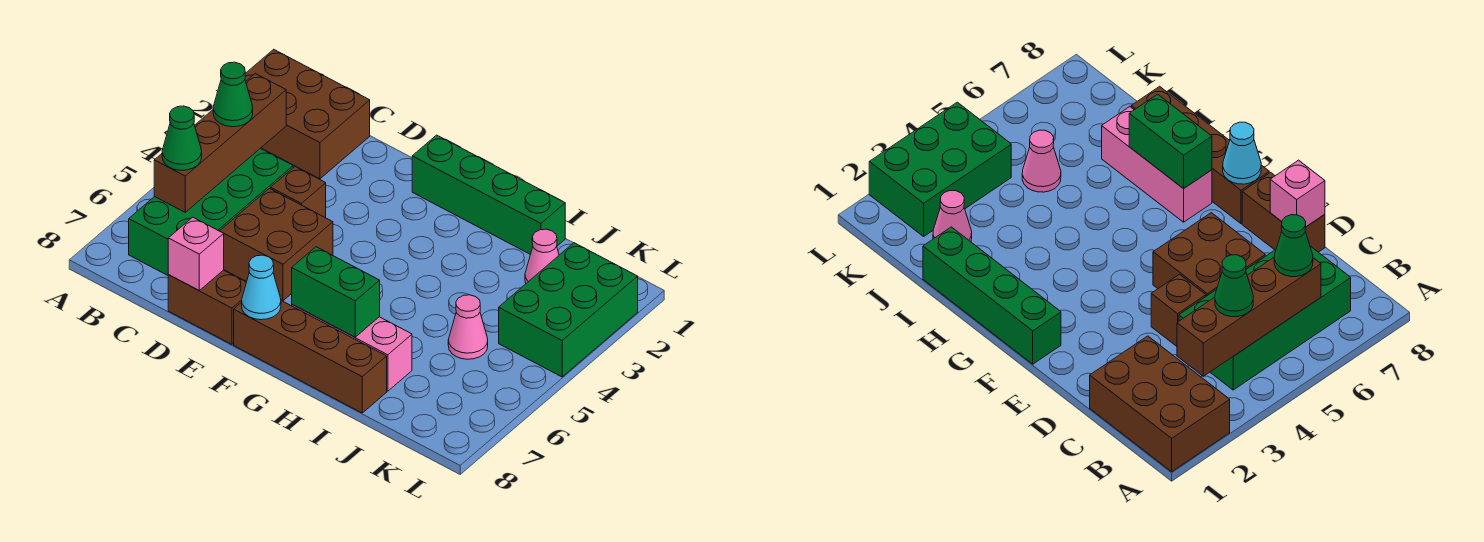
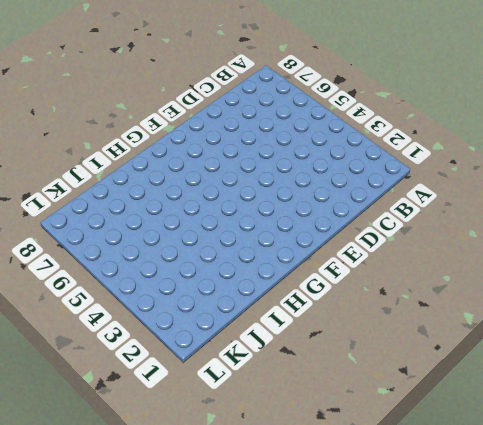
none -> brown brick A1:C2 level 1
none -> green brick B4:C7 level 1
none -> brown brick D4 level 1

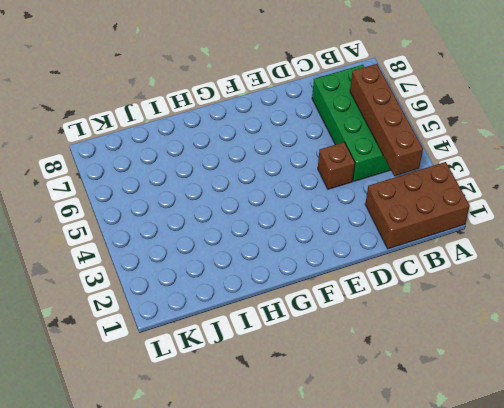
none -> brown brick D5:E6 level 1
none -> brown brick D8:E8 level 1
none -> green brick F1:I1 level 1

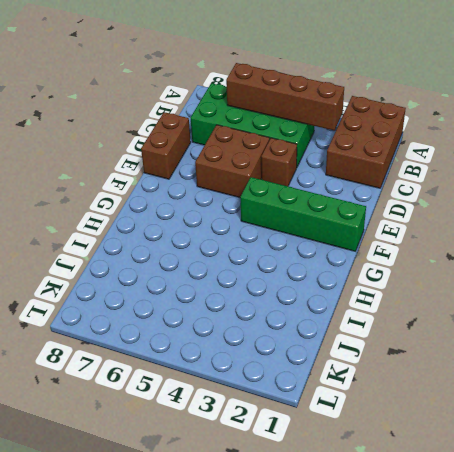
green brick F1:F4 level 1 -> green brick F1:I1 level 1
none -> brown brick F8:I8 level 1
none -> pink brick G7:I7 level 1
none -> pink cone J2 level 1

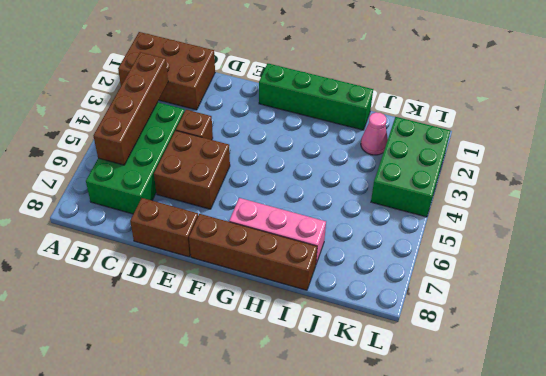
none -> pink cone J5 level 1
none -> pink brick D8 level 2
none -> cyan cone F8 level 2

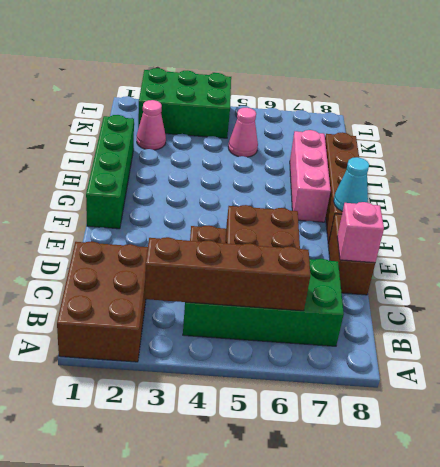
none -> green brick G7:H7 level 2
none -> green cone B4 level 3
none -> green cone B6 level 3

